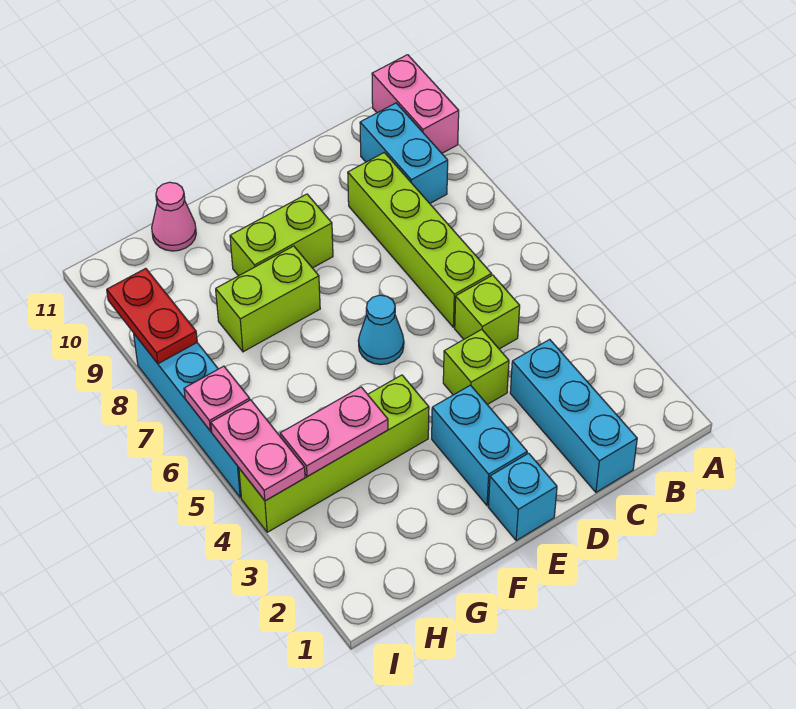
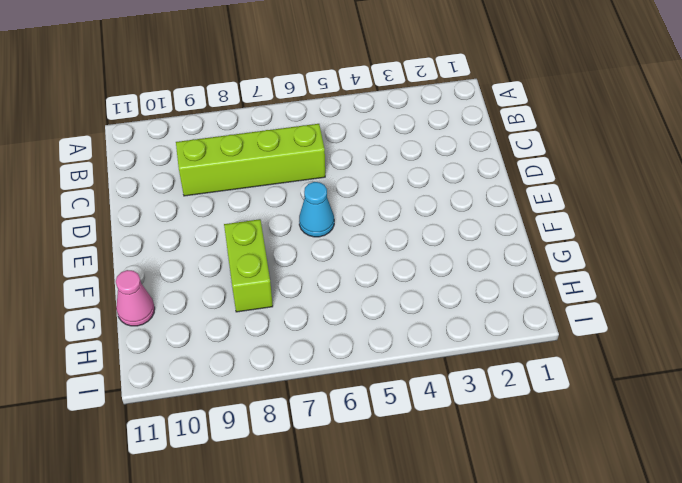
none -> pink brick A10:A11 level 1
none -> cyan brick B9:B10 level 1
none -> cyan brick C1:C3 level 1

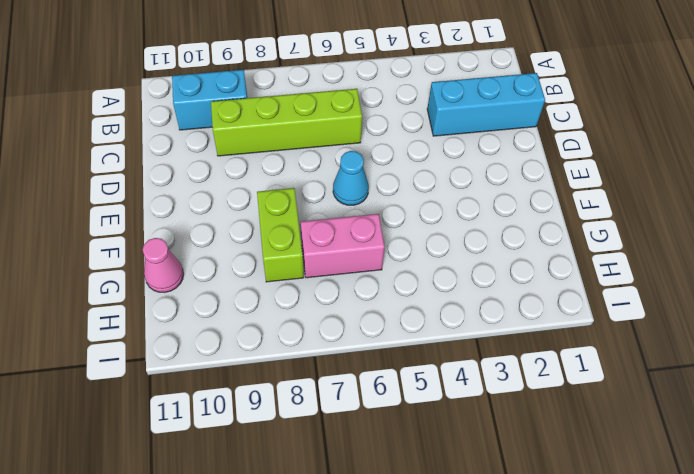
pink brick G6:G7 level 1 -> pink brick A10:A11 level 1
none -> lime brick C5 level 1
none -> lime brick D4 level 1
none -> cyan brick E1 level 1

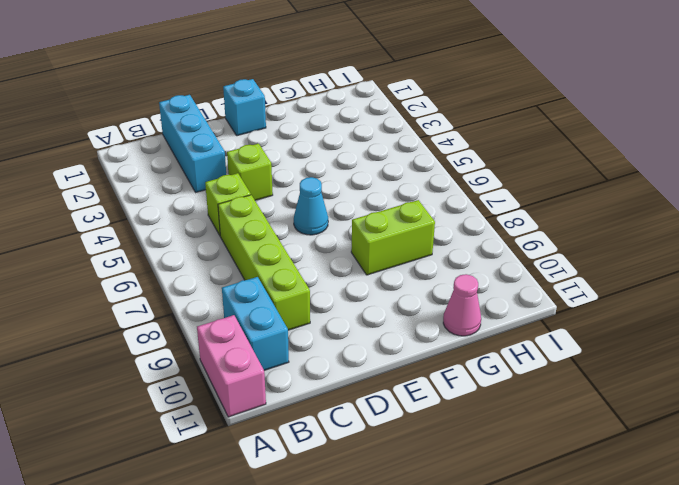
none -> cyan brick E2:E3 level 1
none -> lime brick E9:F9 level 1
none -> lime brick F4:I4 level 1

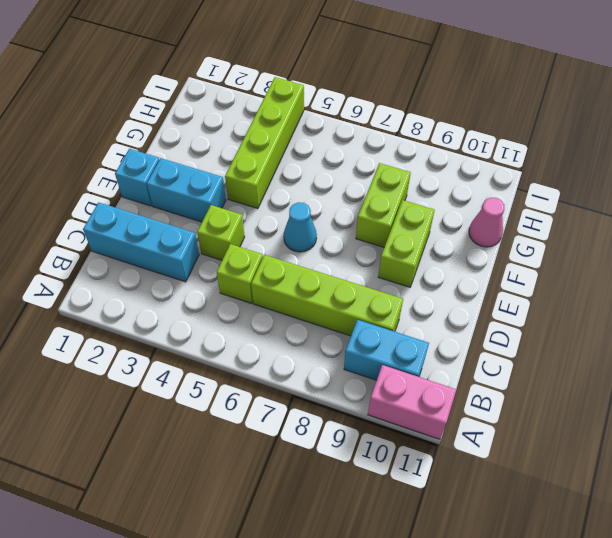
none -> cyan brick I5:I8 level 1
none -> pink plate G4:H4 level 2
none -> pink plate I4:I5 level 2

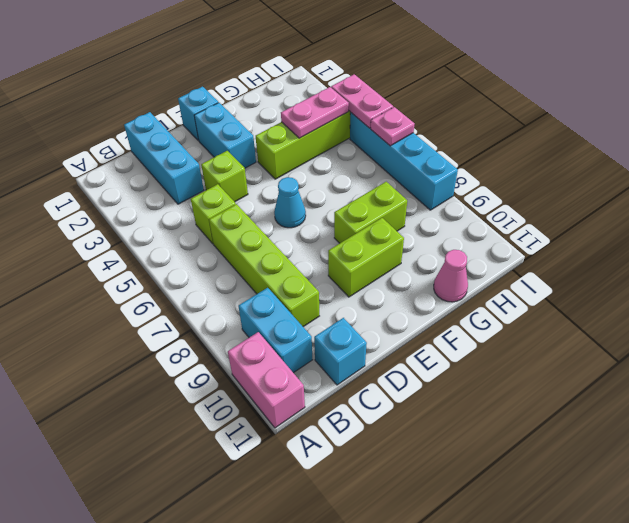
cyan brick C11 level 1 -> none
none -> red plate I8:I9 level 2

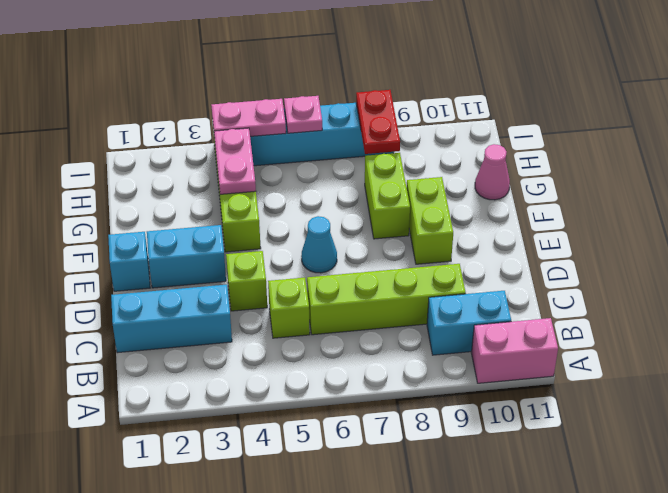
red plate H8:I8 level 2 -> red plate I8:I9 level 2

